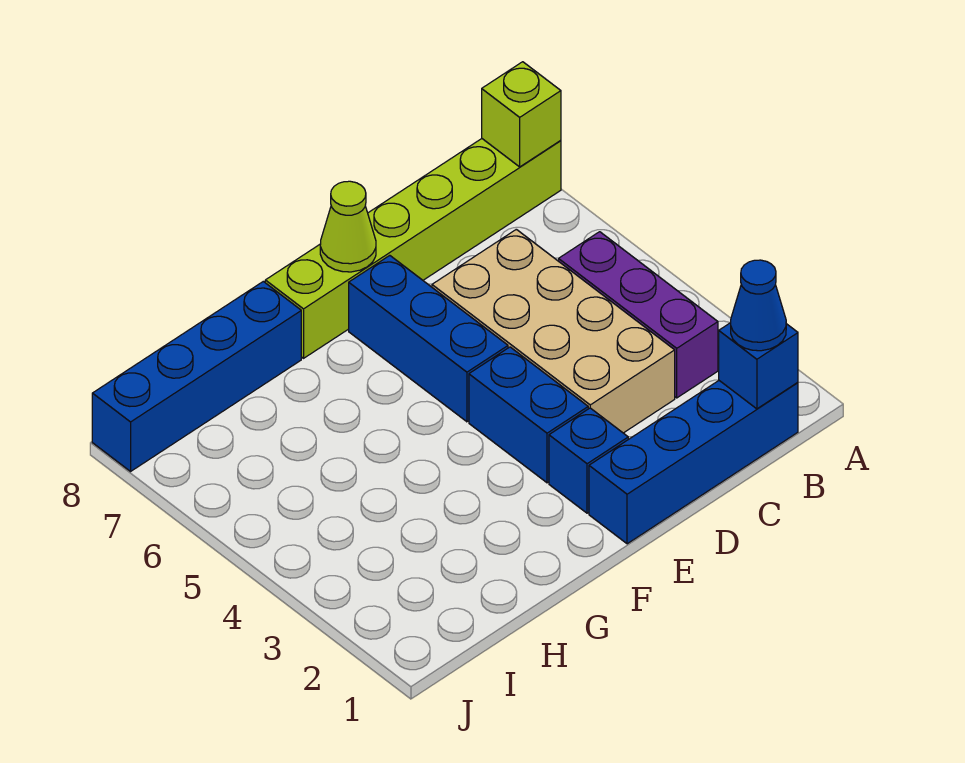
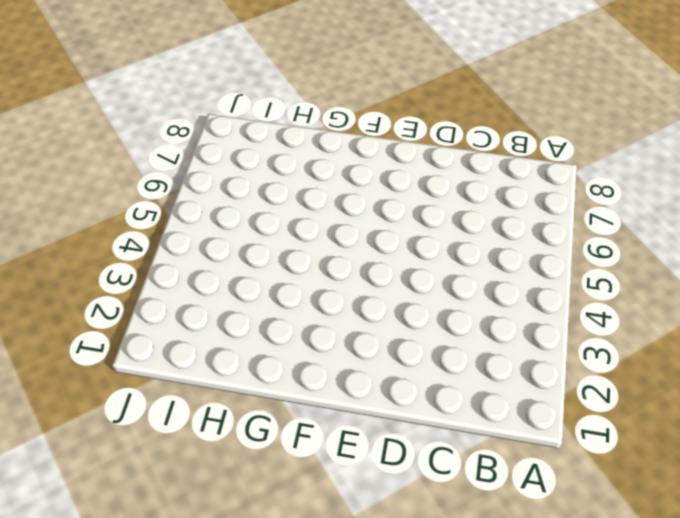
none -> lime brick A8:F8 level 1
none -> blue brick B1:E1 level 1
none -> purple brick B3:B5 level 1

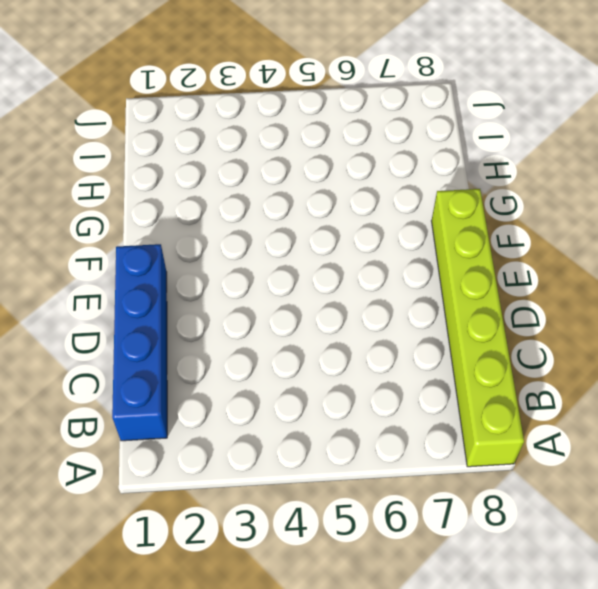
none -> purple brick B3:B5 level 1
none -> tan brick C3:D6 level 1
none -> blue brick E2 level 1

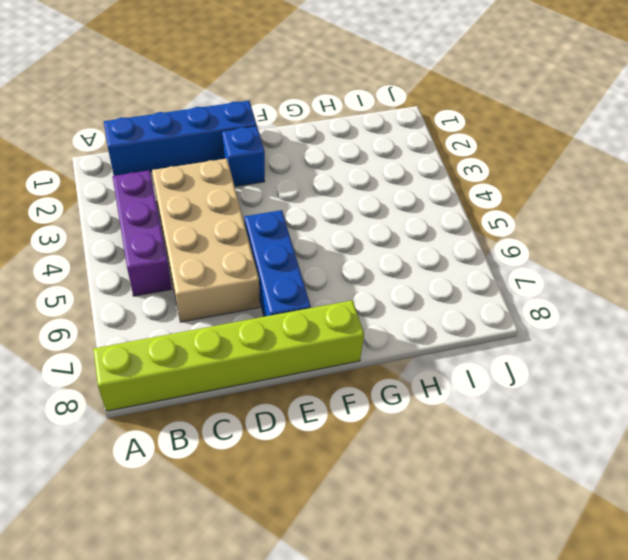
none -> blue brick E3:E4 level 1
none -> blue brick G8:J8 level 1
none -> lime brick A8 level 2

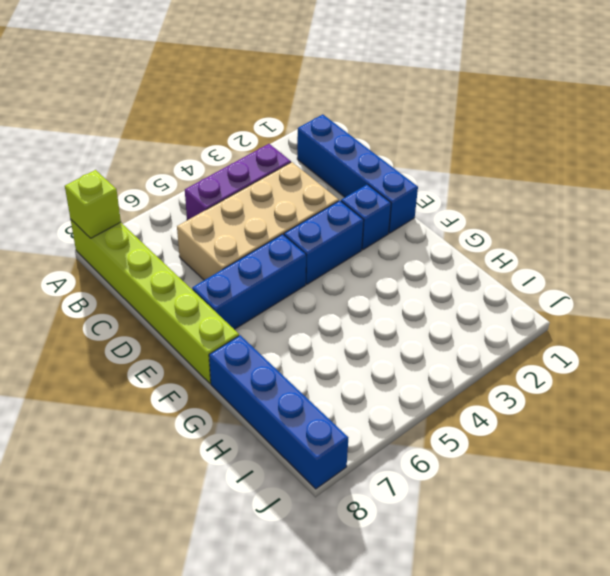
none -> blue brick B1 level 2
none -> lime cone E8 level 2
none -> blue cone B1 level 3

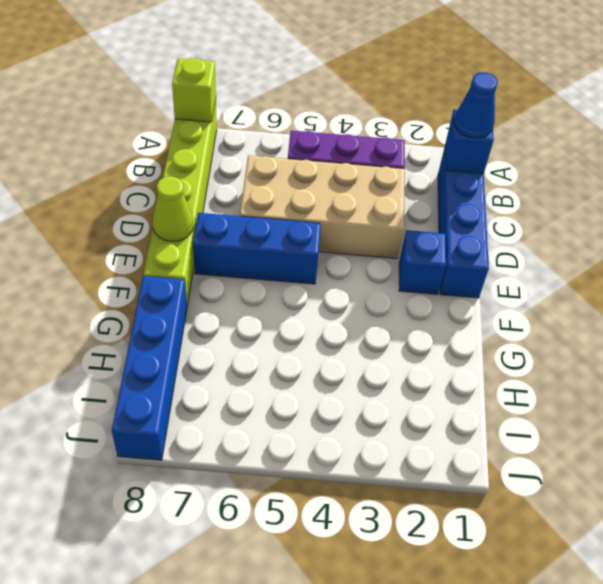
none -> blue brick E3:E4 level 1

